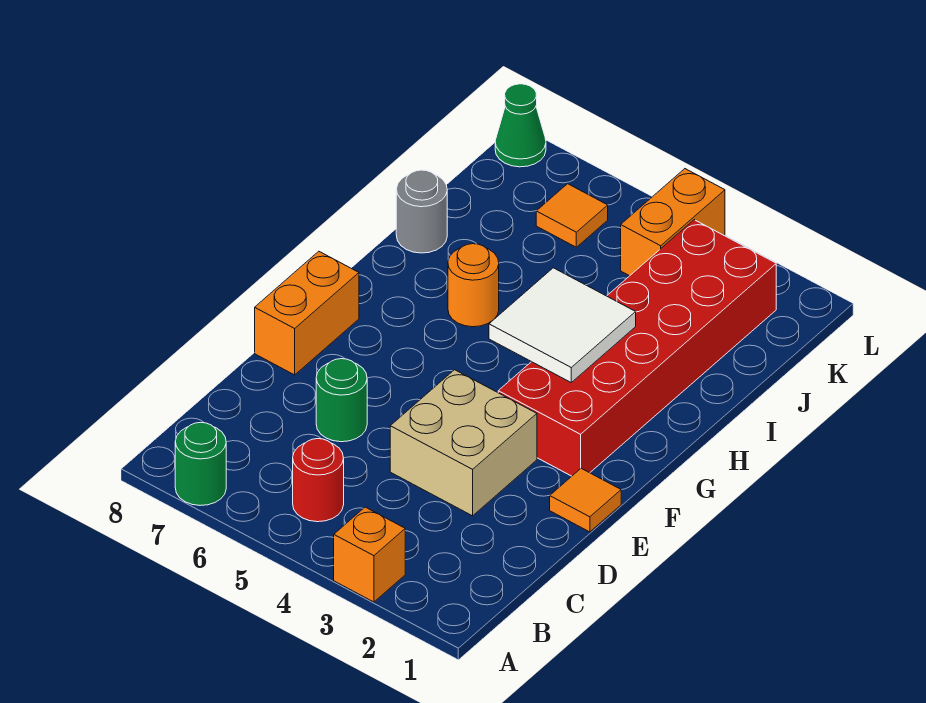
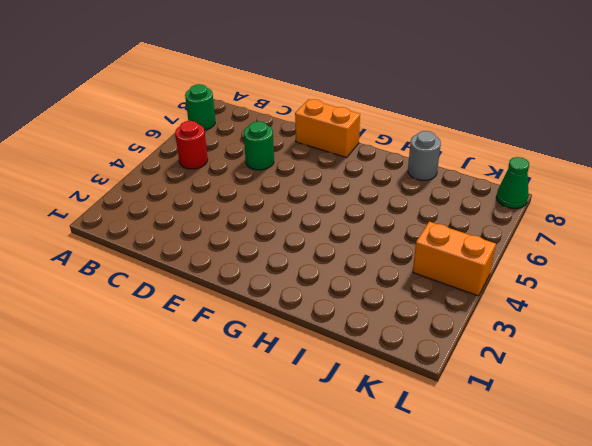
none -> orange brick A3 level 1
none -> tan brick D3:E4 level 1
none -> orange tile E1 level 1

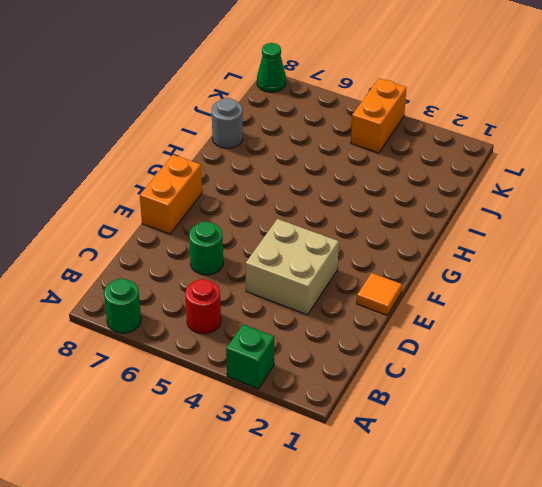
green brick A3 level 1 -> orange brick A3 level 1
none -> red brick F2:K3 level 1
none -> orange round brick H6 level 1
none -> orange tile K6 level 1

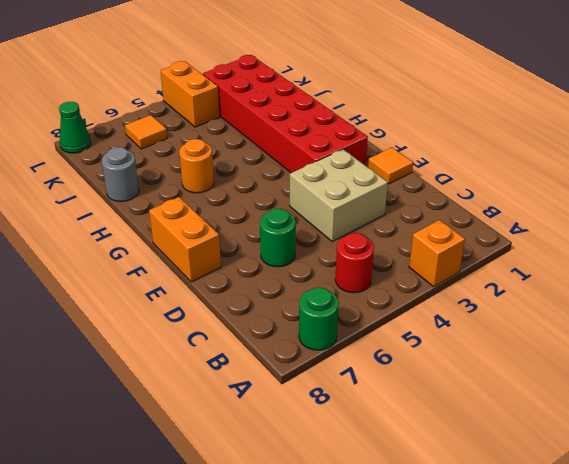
none -> white tile G3:H4 level 2

